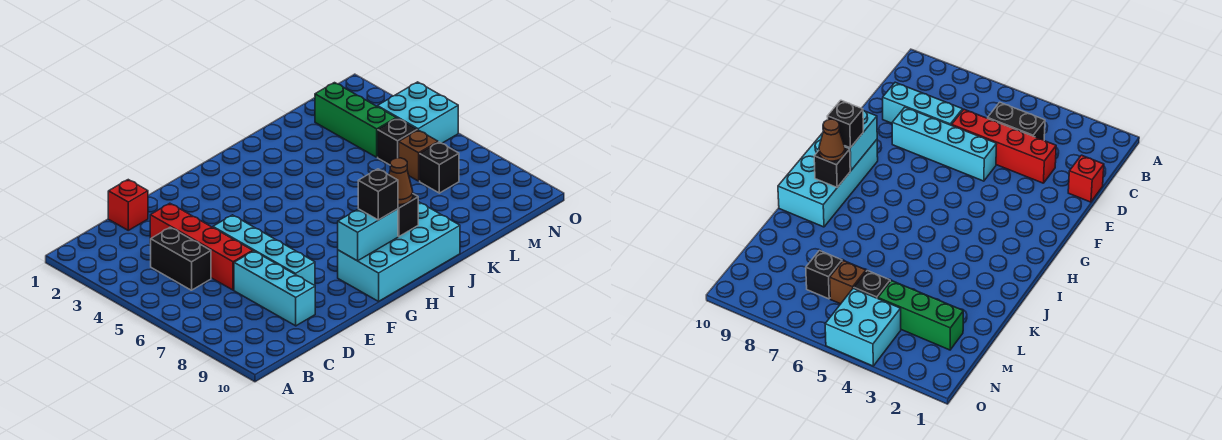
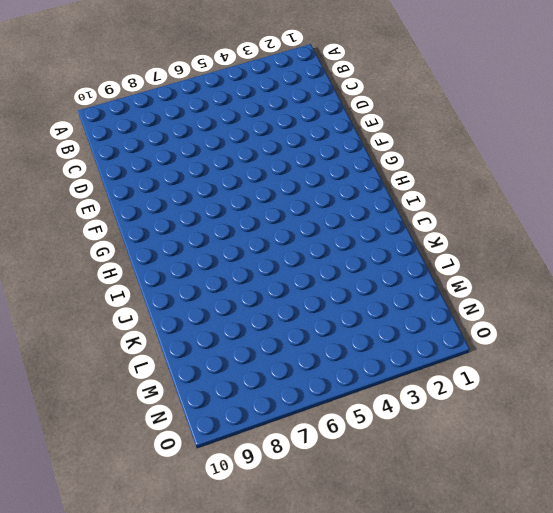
none -> black brick C4:C5 level 1
none -> red brick D1 level 1
none -> red brick D3:D6 level 1

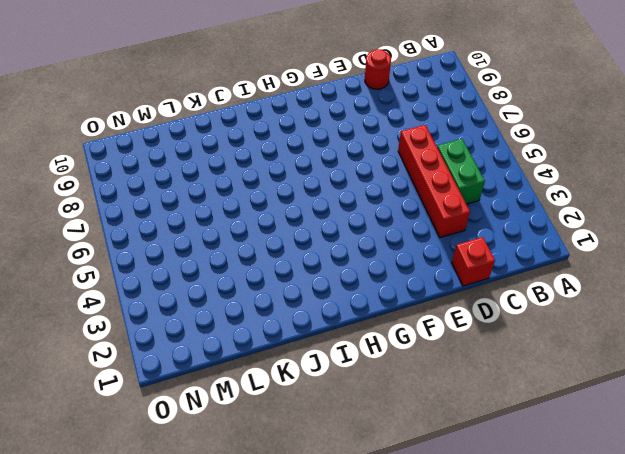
green brick C4:C5 level 1 -> black brick C4:C5 level 1
red round brick D10 level 1 -> none
none -> cyan brick D7:D9 level 1
none -> cyan brick E5:E8 level 1
none -> cyan brick G9:J10 level 1

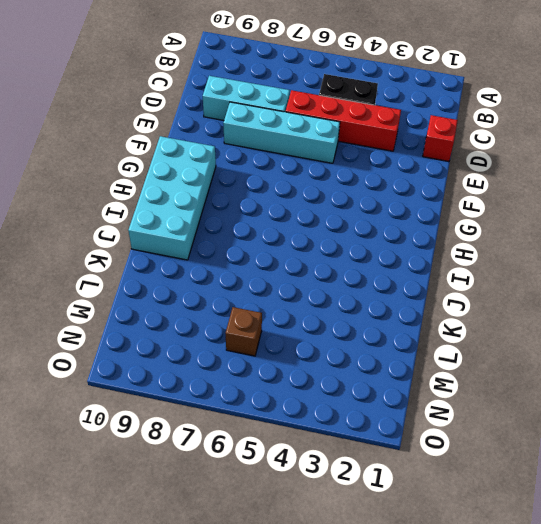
none -> green brick M2:M4 level 1
none -> black brick M5 level 1
none -> black brick M7 level 1

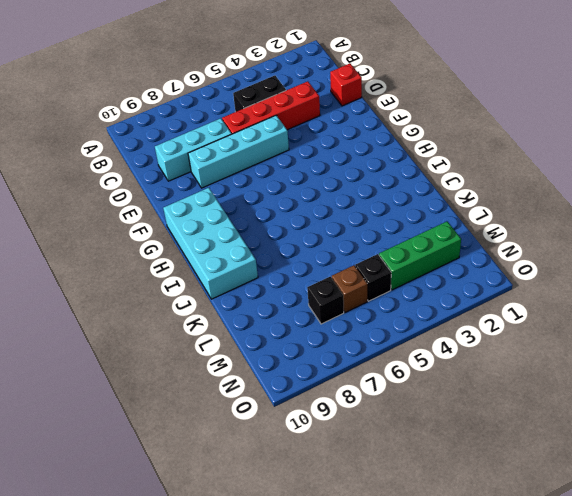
none -> cyan brick N4:O5 level 1
none -> cyan brick G9:H9 level 2
none -> black brick I9 level 2

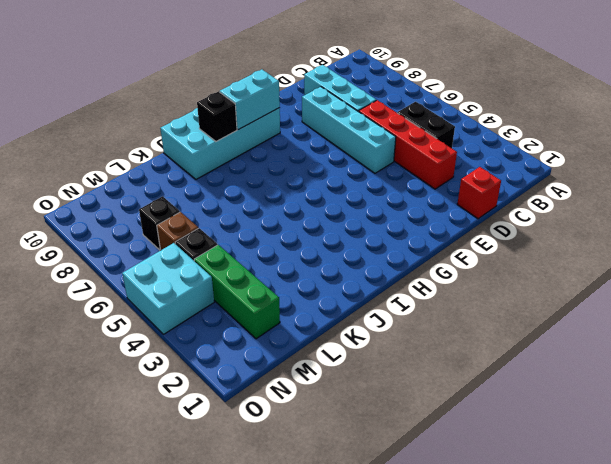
none -> black brick H9 level 3
none -> brown cone I9 level 3

